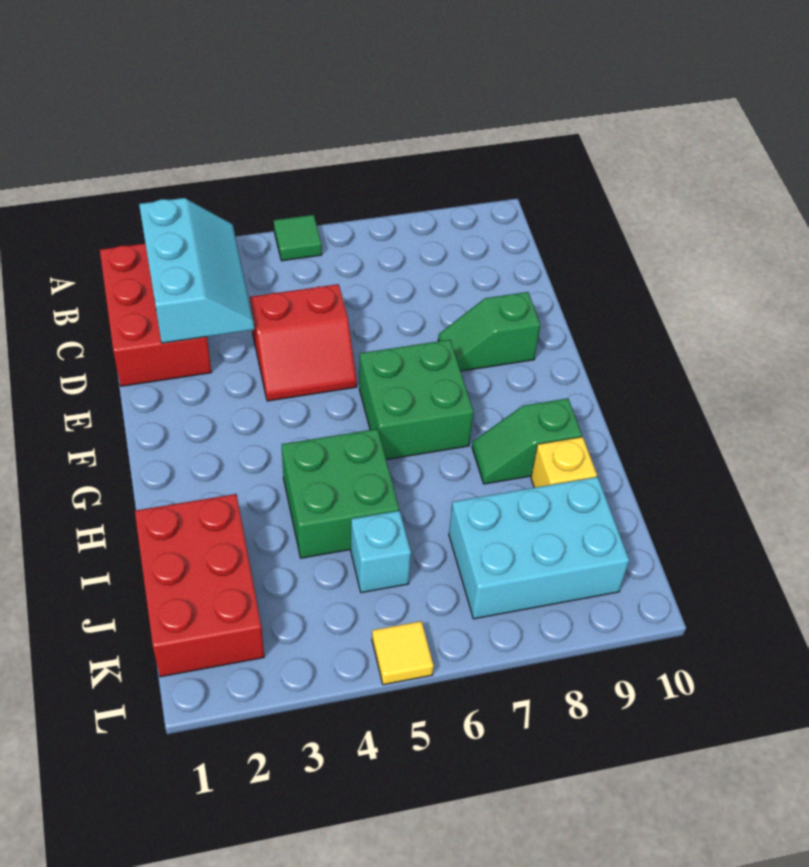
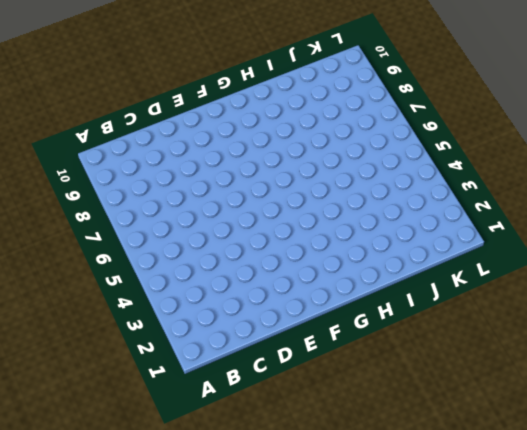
none -> green tile A5 level 1
none -> red brick B1:D2 level 1
none -> red slope D4:E5 level 1 top D

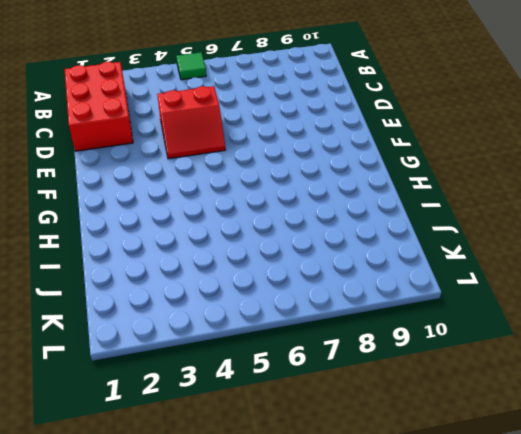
none -> green slope E8:E9 level 1 top 9
none -> green brick F6:G7 level 1
none -> green brick H4:I5 level 1

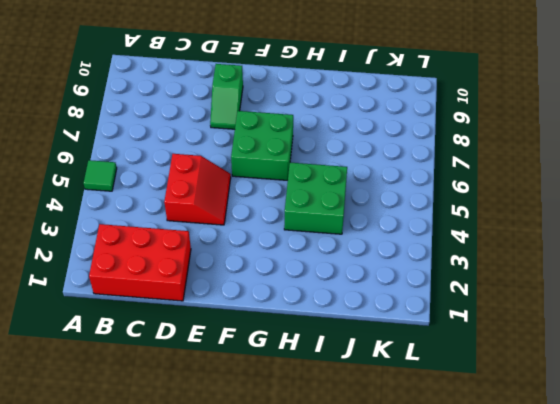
none -> green slope H8:H9 level 1 top 9
none -> red brick I1:K2 level 1
none -> yellow brick I9 level 1

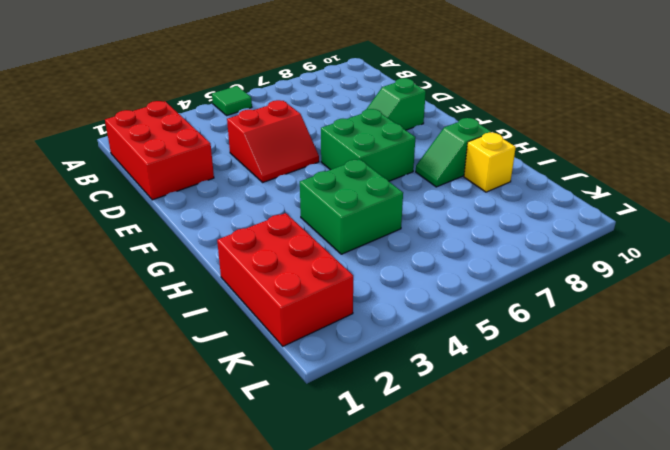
none -> cyan brick J5 level 1
none -> cyan brick J7:K9 level 1
none -> yellow tile L5 level 1

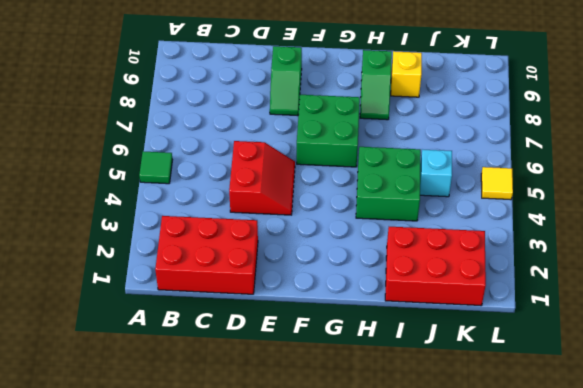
none -> cyan brick J7:K9 level 1
none -> cyan slope B2:D3 level 2 top 2

